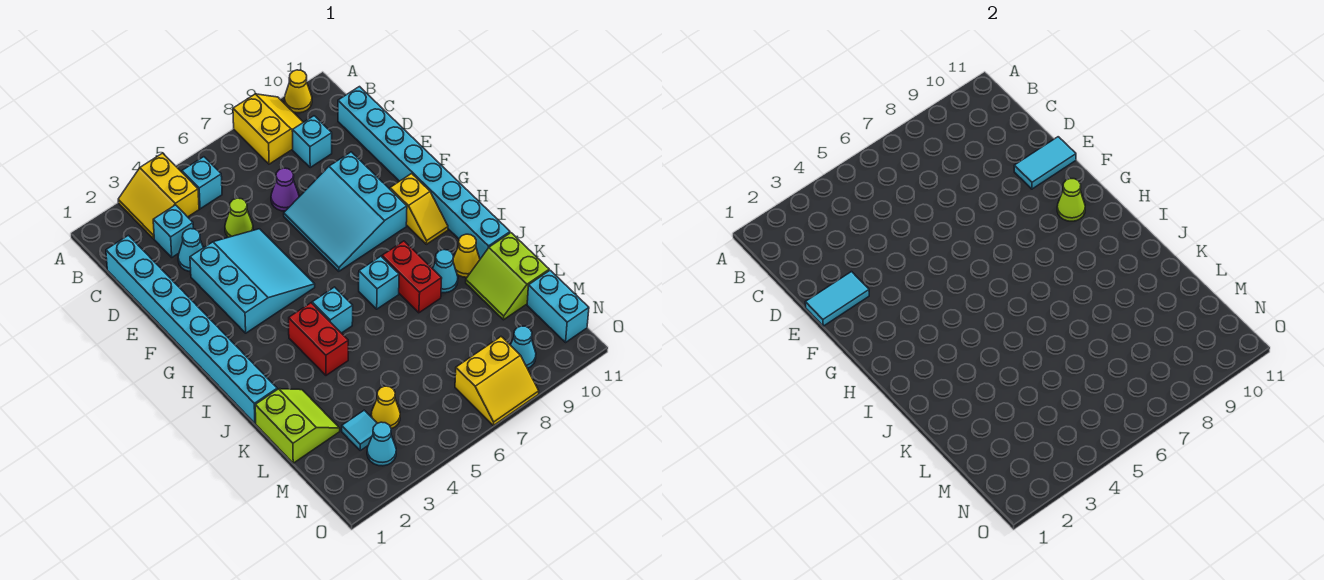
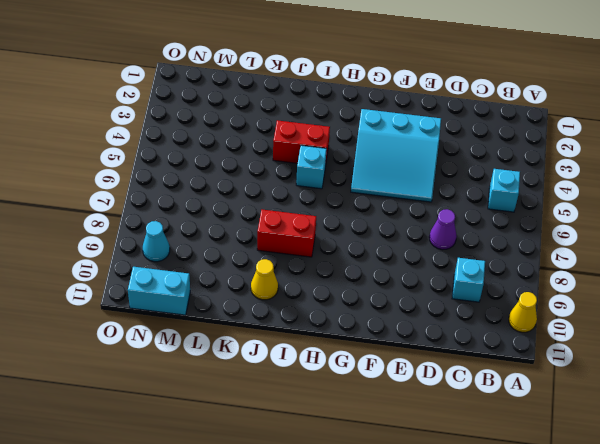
none -> yellow slope A3:B4 level 1 top 4
none -> yellow slope A8:B9 level 1 top 8
none -> cyan brick C1:J1 level 1
none -> cyan brick C3 level 1

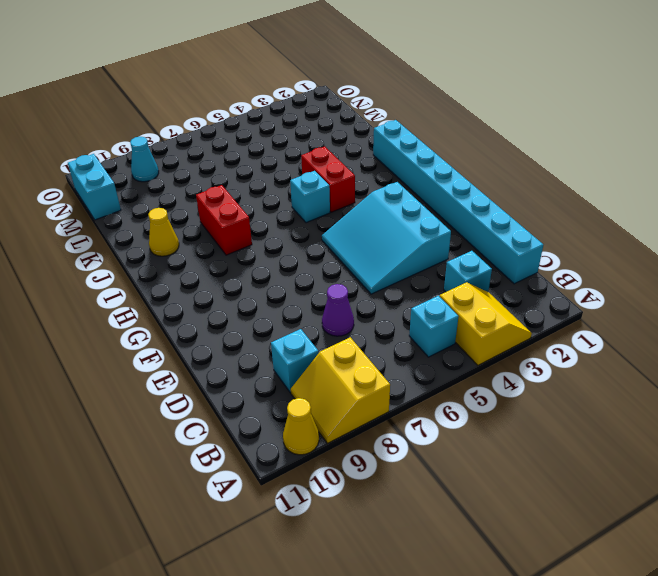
none -> cyan brick C11:J11 level 1
none -> cyan cone D3 level 1
none -> lime cone D5 level 1
none -> cyan slope E7:G9 level 1 top 9

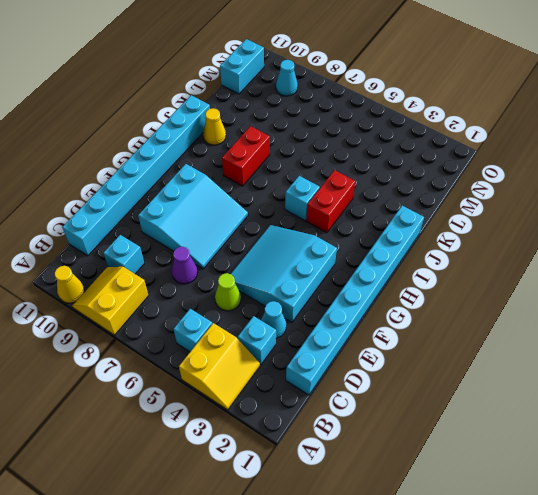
none -> yellow slope G10:H10 level 1 top G
none -> cyan brick I7 level 1
none -> cyan cone J9 level 1
none -> lime slope K1:L2 level 1 top 1

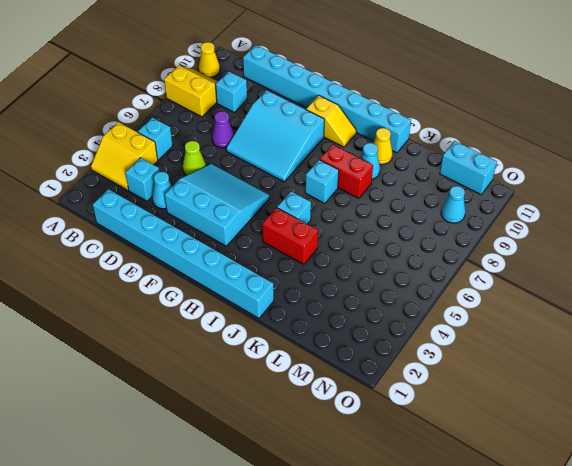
none -> lime slope K1:L2 level 1 top 1
none -> lime slope K10:L11 level 1 top 11
none -> cyan tile M3 level 1
none -> yellow cone M4 level 1

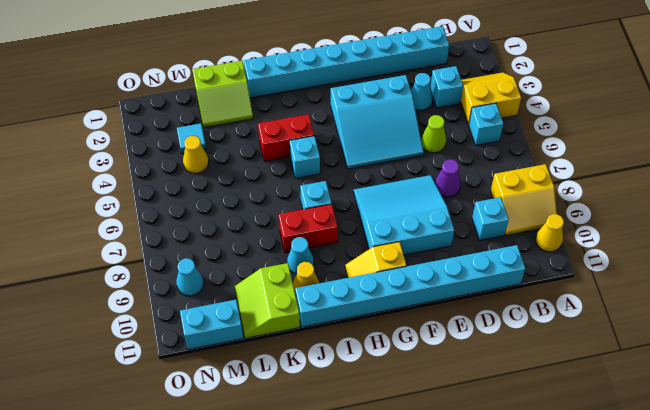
lime slope K10:L11 level 1 top K -> lime slope K10:L11 level 1 top 11
none -> cyan cone N3 level 1
none -> yellow slope N7:O8 level 1 top N
none -> cyan tile E1:E2 level 2
none -> cyan tile E10:E11 level 2

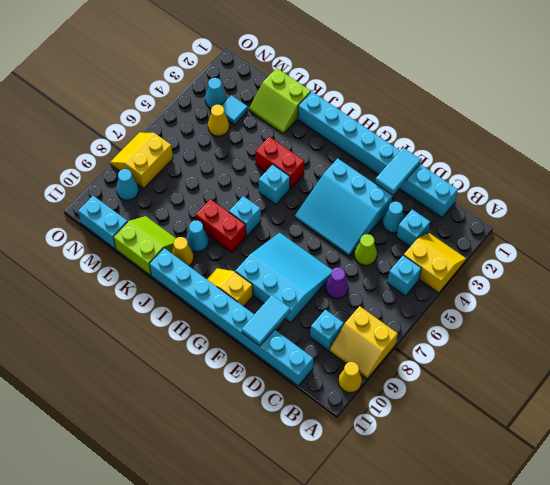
none -> lime cone G10 level 2

